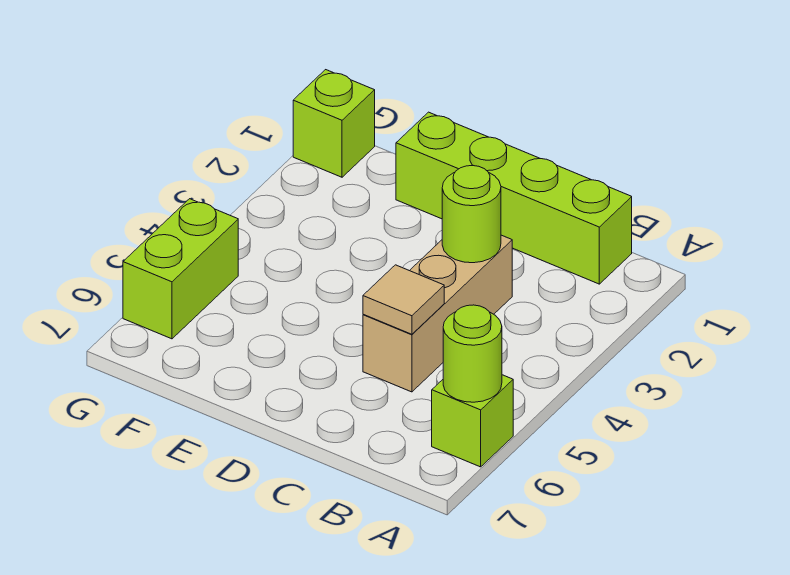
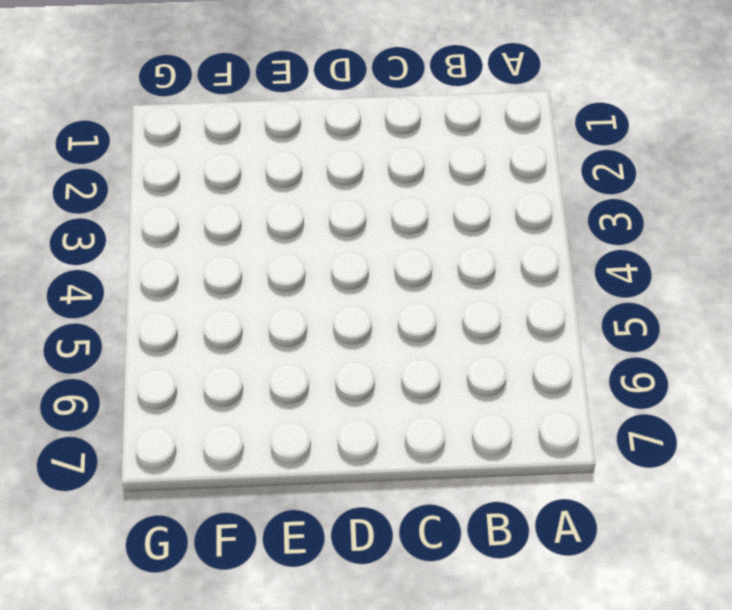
none -> lime brick A6 level 1
none -> lime brick B1:E1 level 1

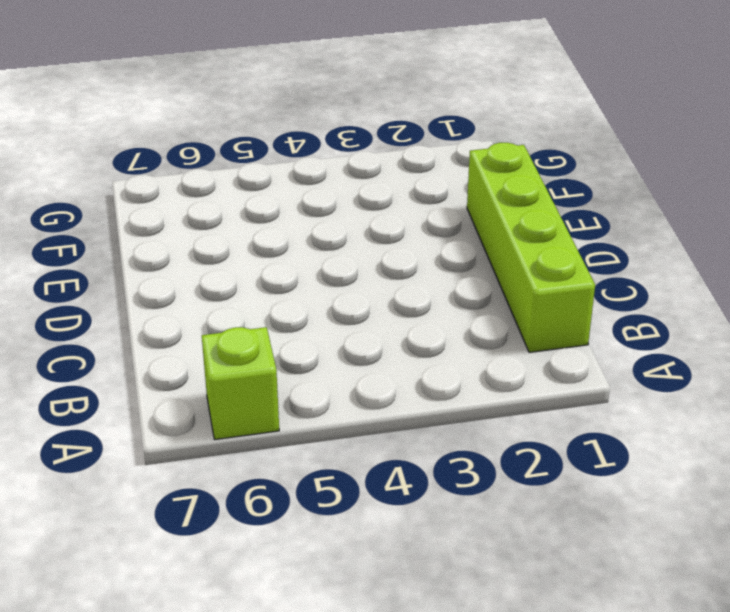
none -> tan brick C3:C5 level 1
none -> lime brick G1 level 1

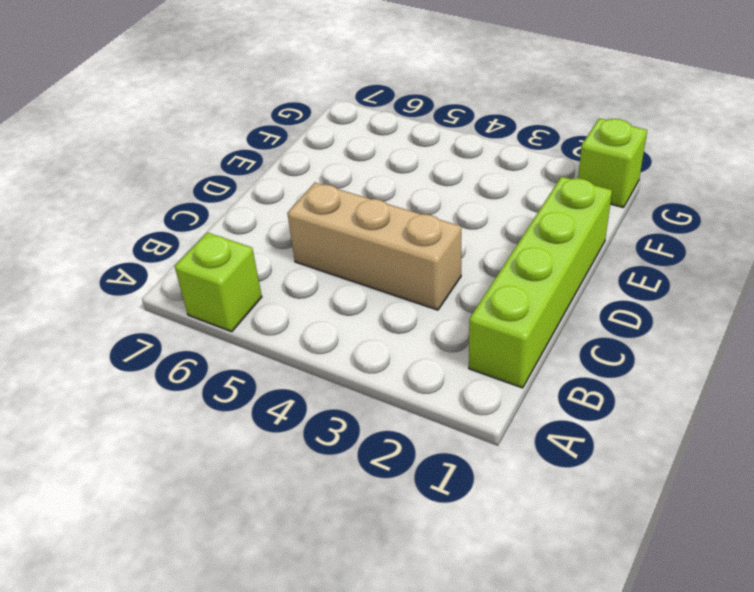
none -> lime brick G5:G6 level 1
none -> lime round brick A6 level 2

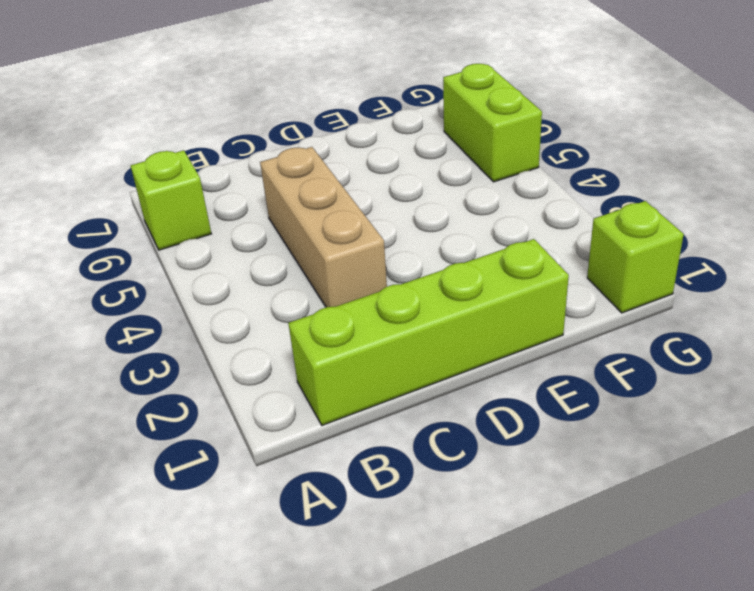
none -> lime round brick A6 level 2
none -> lime round brick C3 level 2

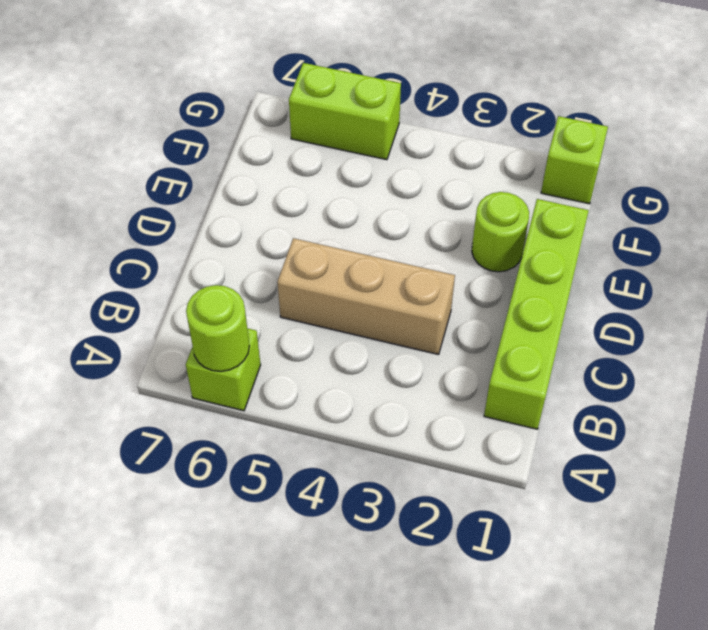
lime round brick E2 level 1 -> lime round brick C3 level 2
none -> tan tile C5 level 2

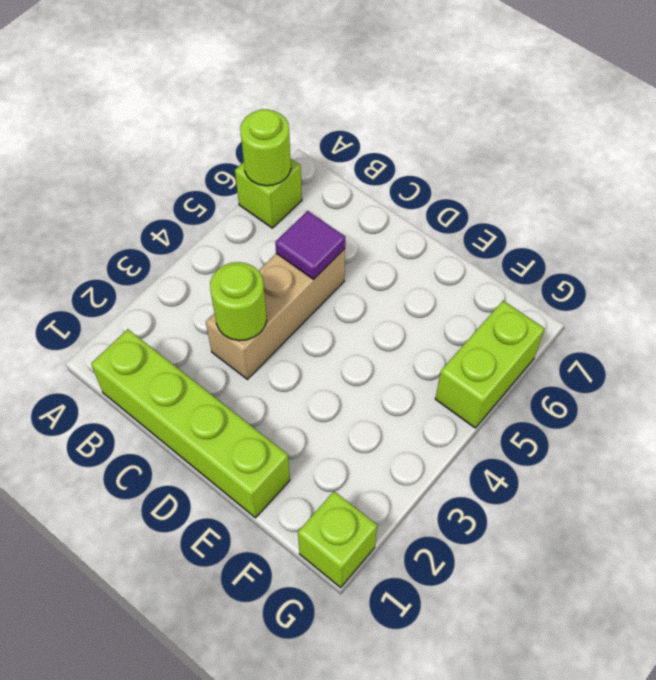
purple tile C5 level 2 -> tan tile C5 level 2

